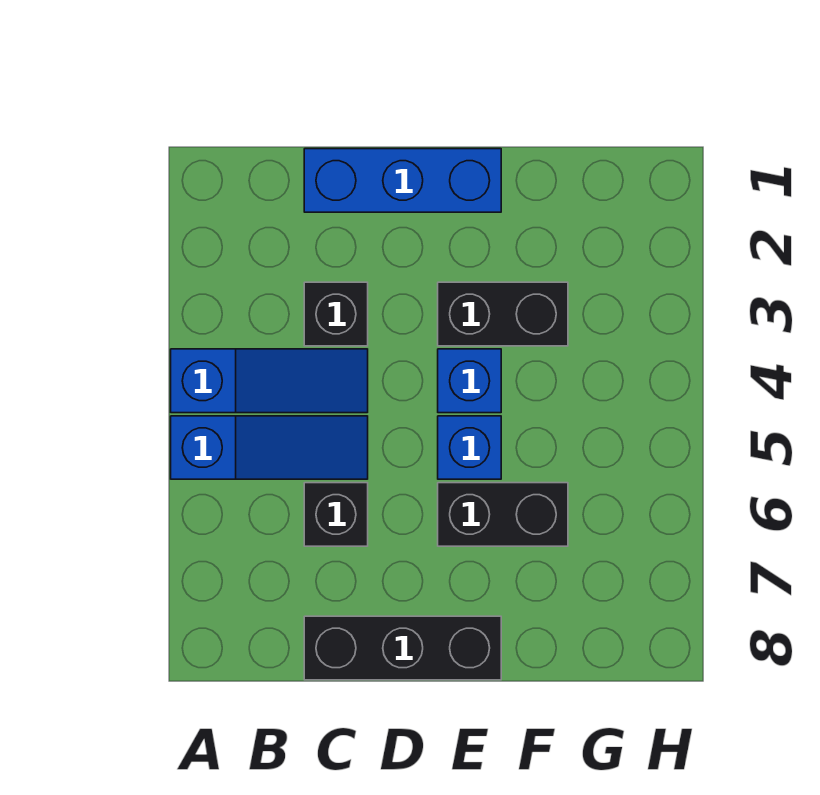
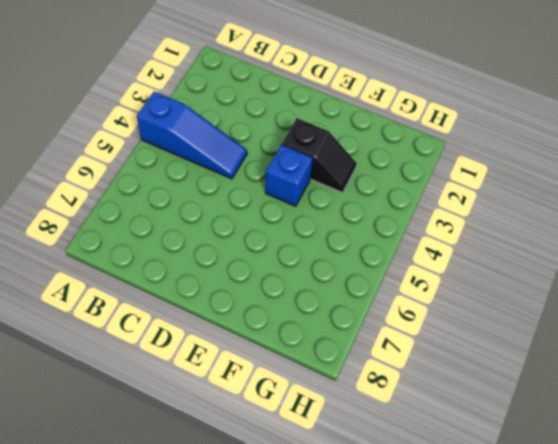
black slope E3:F3 level 1 top E -> black brick E3:F3 level 1
none -> blue slope A5:C5 level 1 top A
none -> blue brick C1:E1 level 1

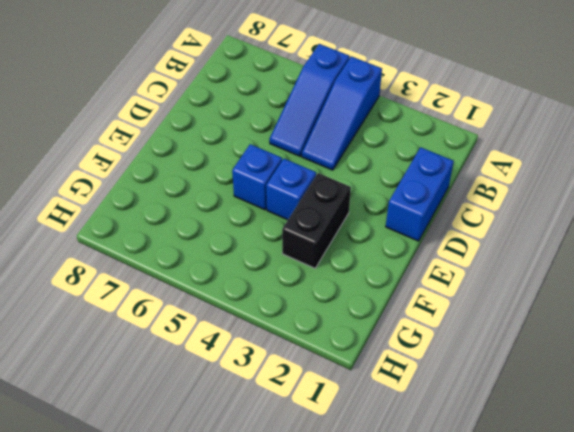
blue brick C1:D1 level 1 -> blue brick C1:E1 level 1
none -> black brick C3 level 1
none -> black brick C6 level 1

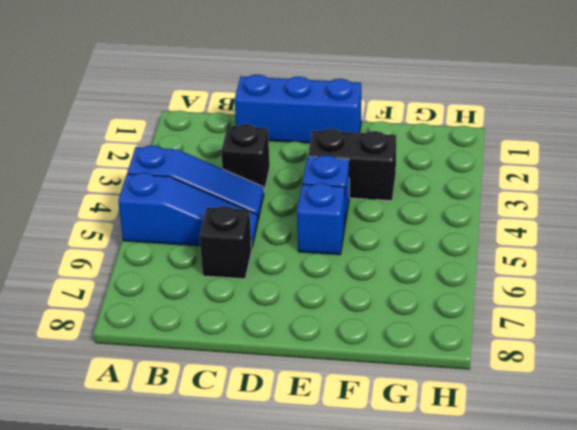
none -> black brick C8:E8 level 1
none -> black brick E6:F6 level 1

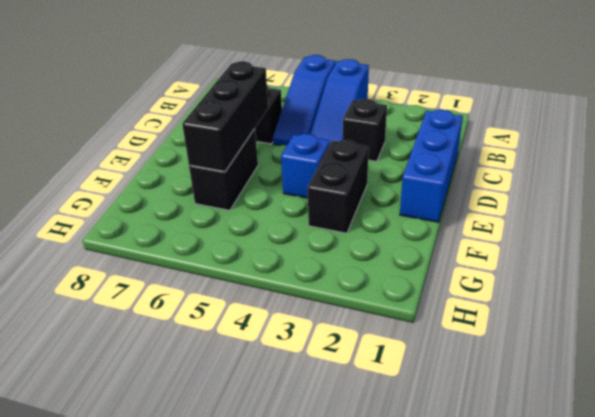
black brick D6:F6 level 2 -> black brick C8:E8 level 1
none -> blue brick E5 level 1

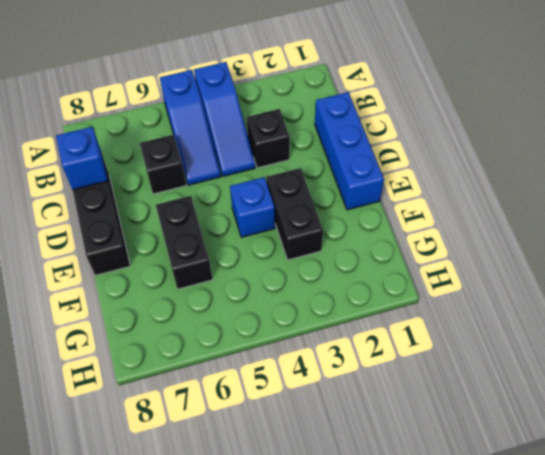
blue brick C8 level 2 -> blue brick E5 level 1

